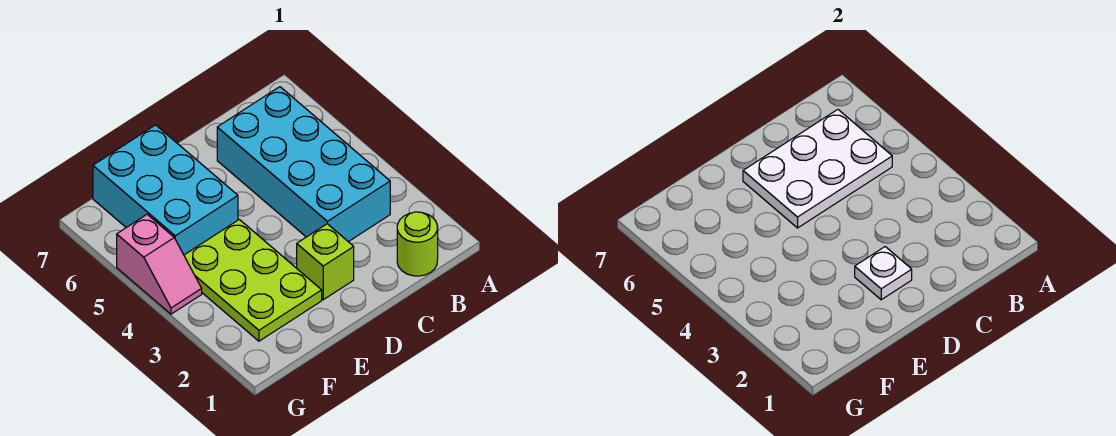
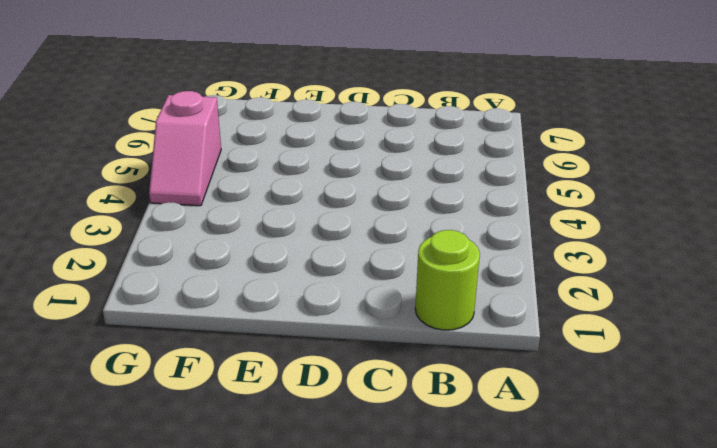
none -> cyan brick B3:C6 level 1
none -> lime brick D2 level 1

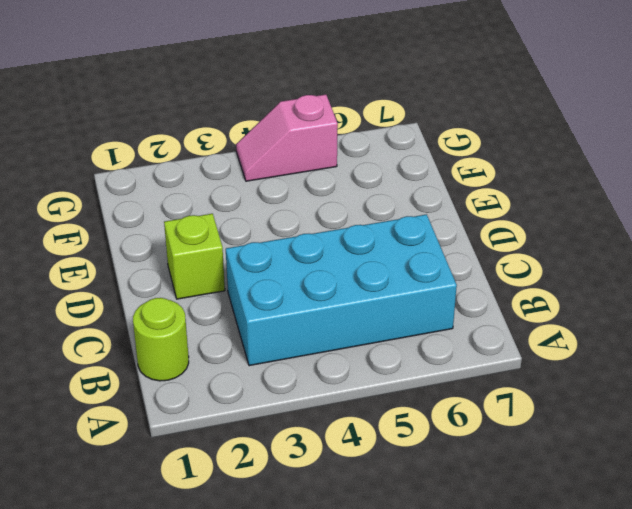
none -> lime plate E2:F4 level 1
none -> cyan brick E5:F7 level 1

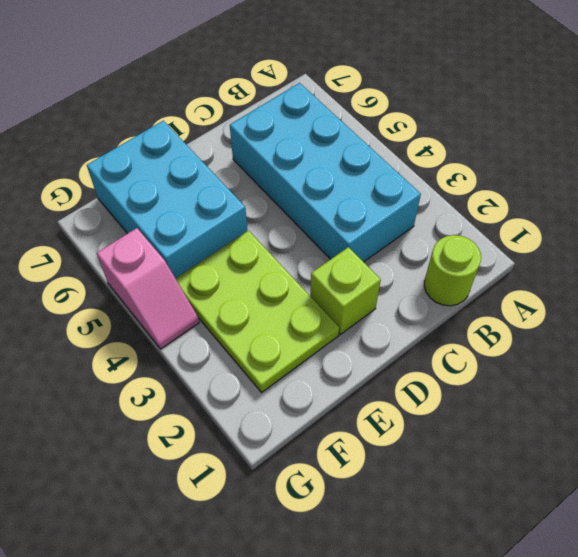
none -> white plate B5:D6 level 2
none -> white plate D2 level 2

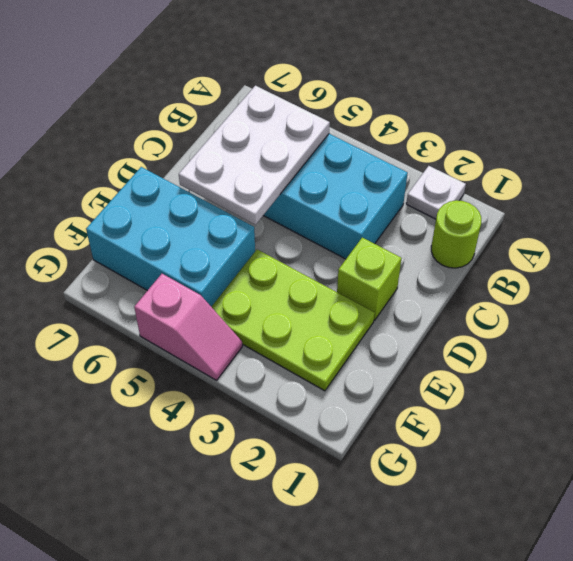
white plate A2 level 1 -> white plate D2 level 2

